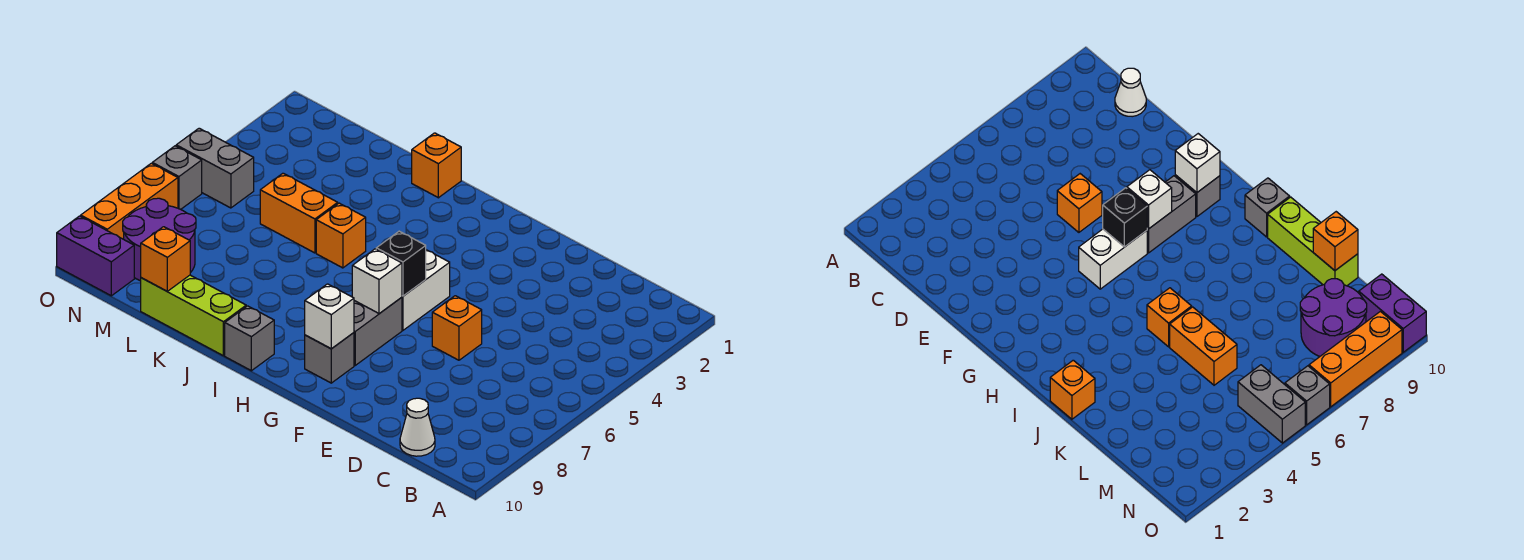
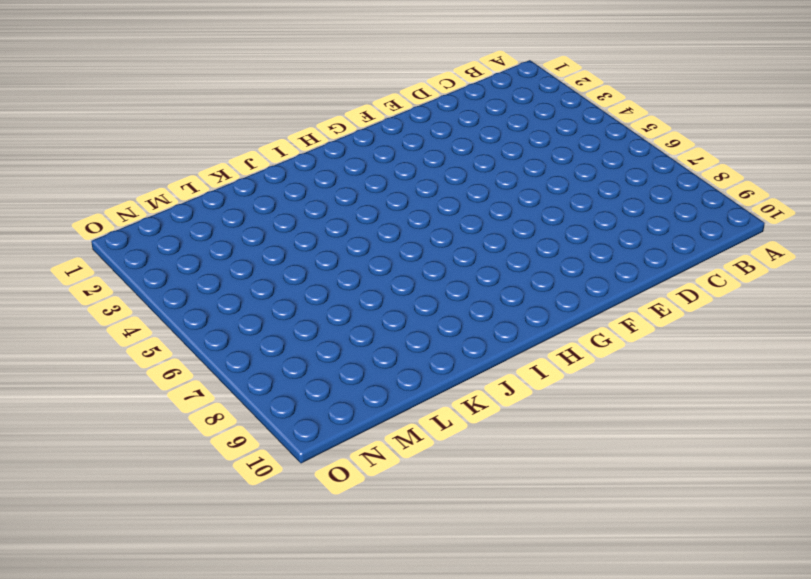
none -> white cone C10 level 1
none -> orange brick E6 level 1
none -> white brick G5:G6 level 1

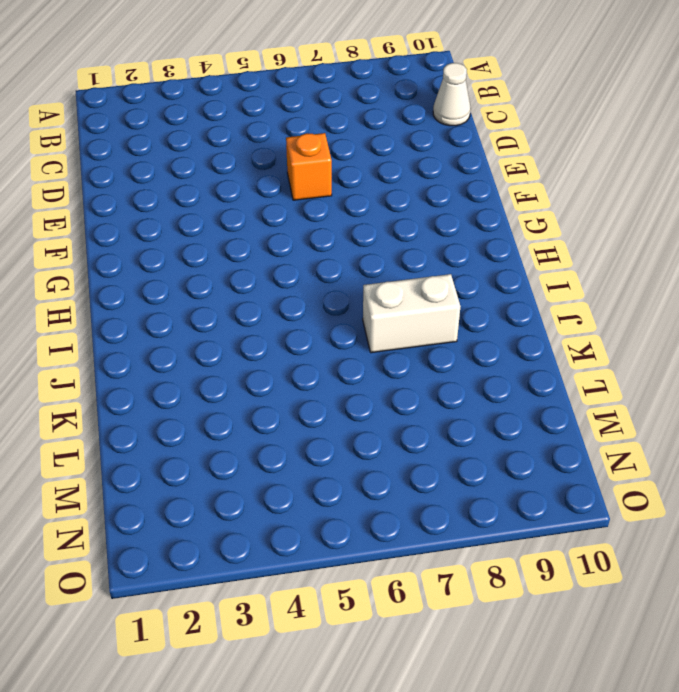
white brick J7:J8 level 1 -> white brick G5:G6 level 1
none -> grey brick G7:G8 level 1
none -> grey brick G9 level 1
none -> grey brick I10 level 1

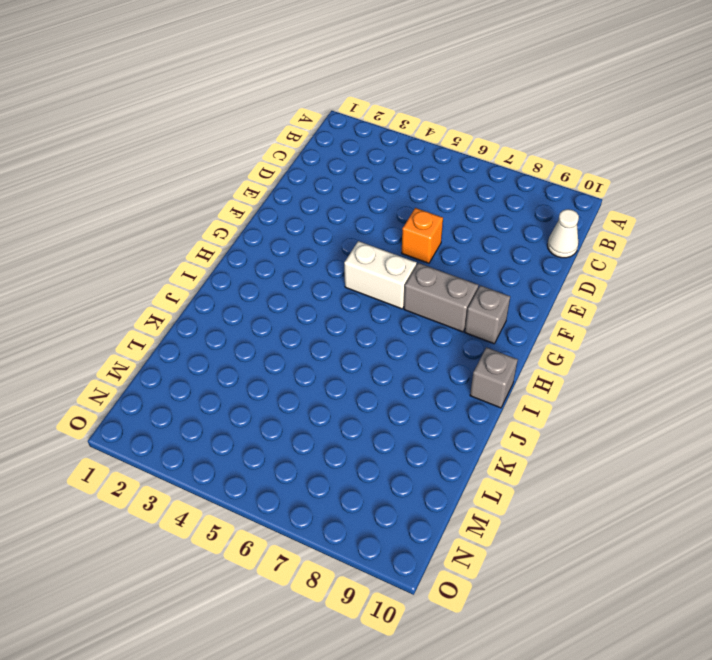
none -> orange brick J1 level 1
none -> orange brick J5 level 1
none -> lime brick J10:L10 level 1

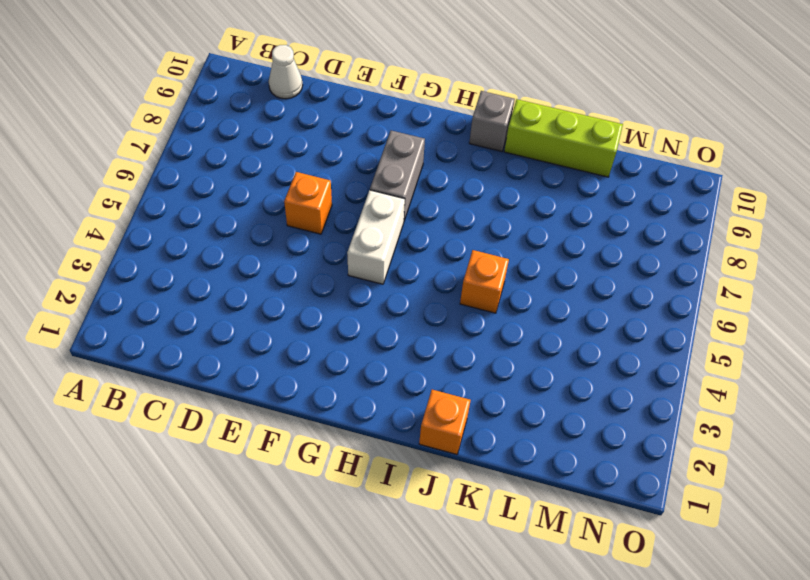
none -> grey brick G9 level 1
none -> orange brick K5:L5 level 1
none -> purple round brick M8:N9 level 1

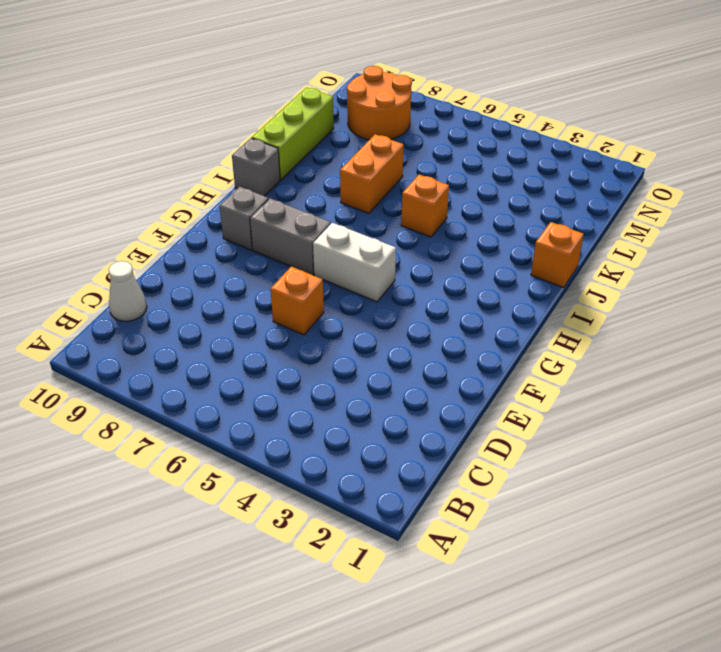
orange brick J7:K7 level 1 -> orange brick K5:L5 level 1
orange round brick M8:N9 level 1 -> purple round brick M8:N9 level 1
none -> grey brick N5:O5 level 1
none -> purple brick N10:O10 level 1
none -> grey brick O6 level 1

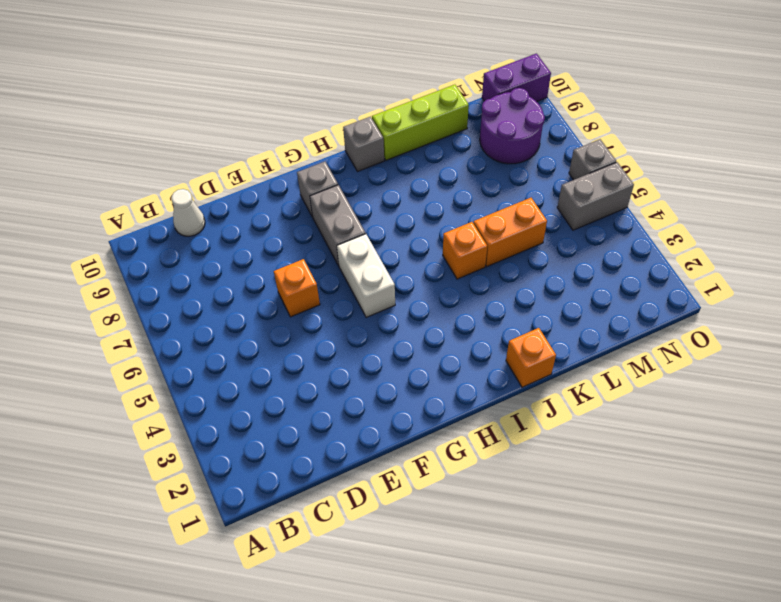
none -> orange brick O7:O9 level 1
none -> black brick G6 level 2
none -> white brick G7 level 2

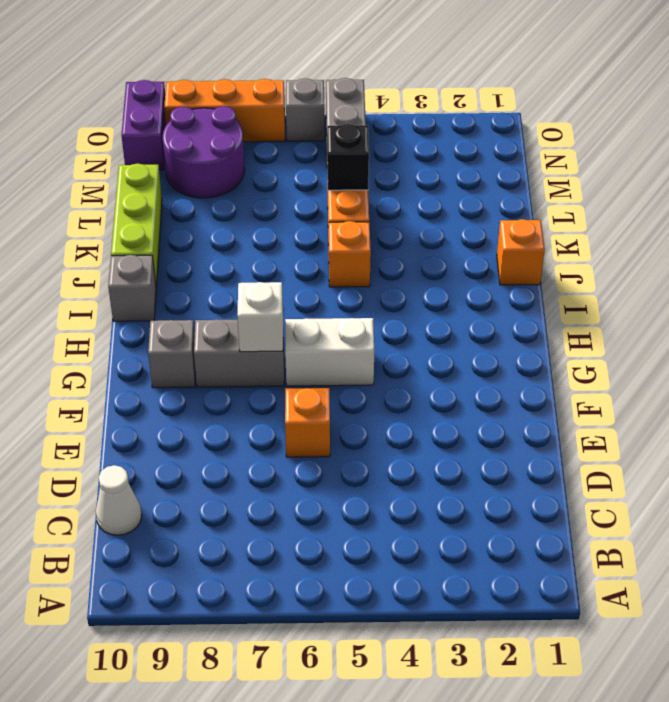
black brick L5 level 2 -> black brick G6 level 2
none -> white brick G9 level 2
none -> orange brick L10 level 2

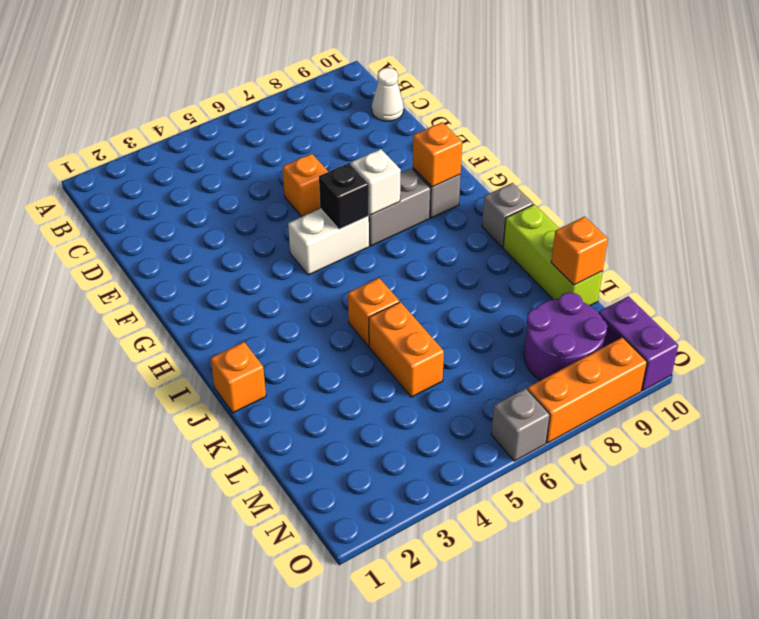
orange brick G9 level 2 -> white brick G9 level 2
none -> grey brick N5:O5 level 1

